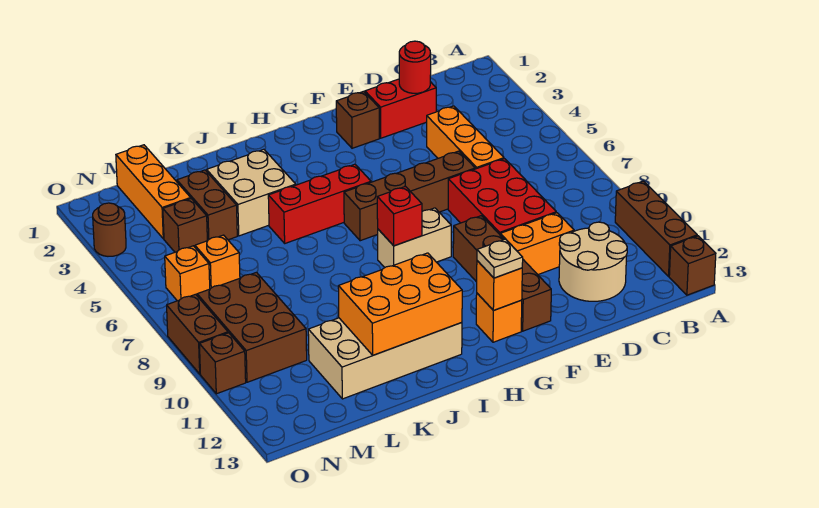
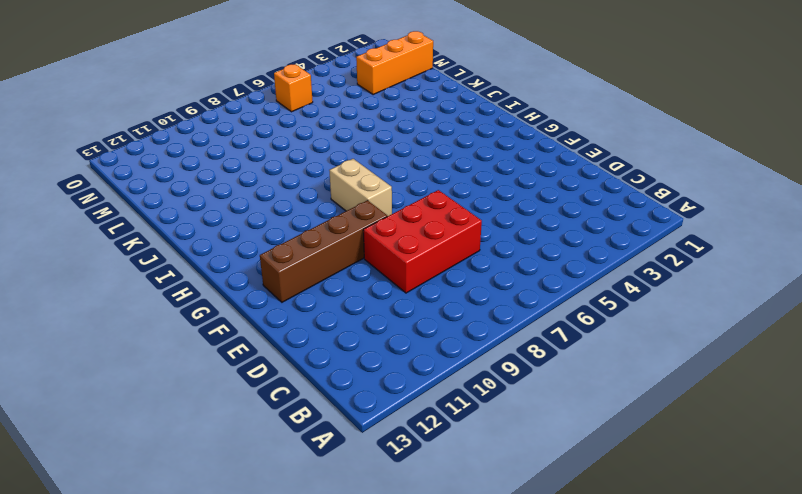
none -> brown brick A10:A12 level 1
none -> brown brick A13 level 1
none -> tan round brick C11:D12 level 1

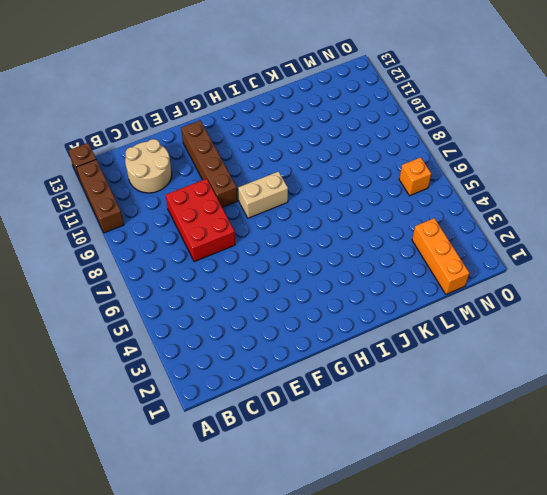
none -> red brick D2:E2 level 1
none -> orange brick D4:D6 level 1
none -> orange brick D10:E10 level 1

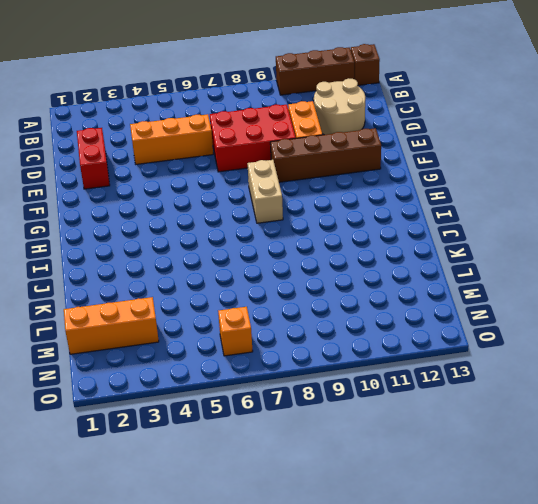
none -> brown brick E6:H6 level 1
none -> brown brick F2 level 1
none -> orange brick G12 level 1

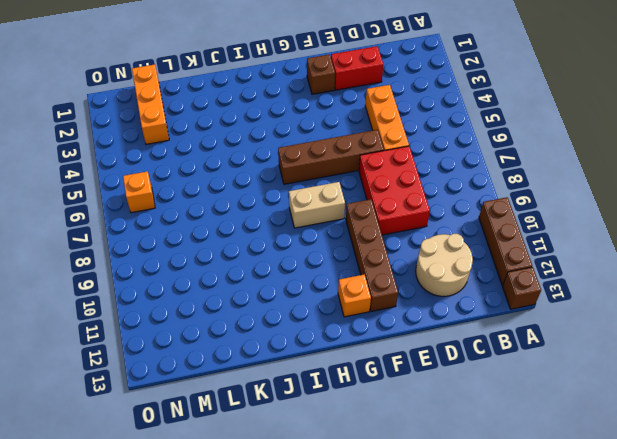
none -> orange brick D10:E10 level 1
none -> red brick H5:J5 level 1
none -> tan brick I11:L12 level 1

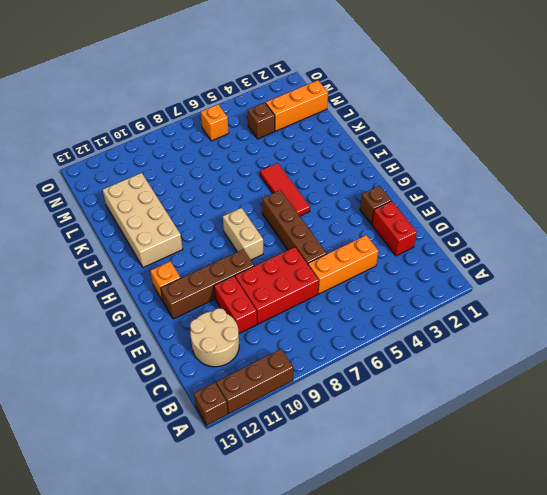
red brick D10:E10 level 1 -> orange brick D10:E10 level 1
red tile H5:J5 level 1 -> red brick H5:J5 level 1
none -> tan brick J3:K4 level 1
none -> brown brick L3:L4 level 1
none -> orange brick M6 level 1

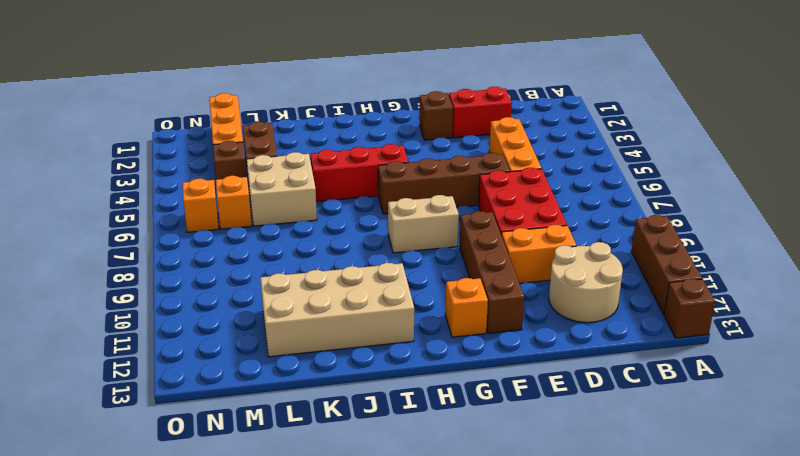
tan brick K5:L6 level 1 -> tan brick J3:K4 level 1
none -> brown brick M8:N10 level 1
none -> brown round brick O3 level 1
none -> brown brick O8:O9 level 1

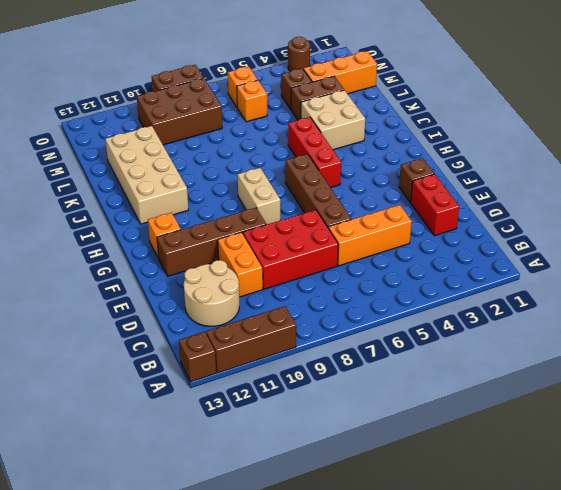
none -> brown brick O10 level 1
none -> red round brick D2 level 2
none -> orange brick G12 level 2

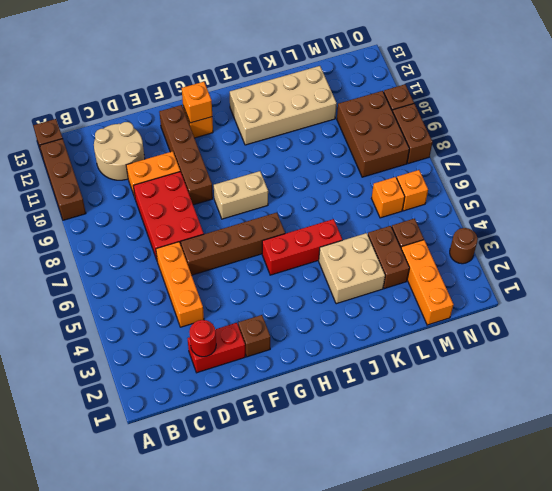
none -> red brick H8 level 2
none -> orange brick I11:K12 level 2
none -> tan plate G12 level 3

